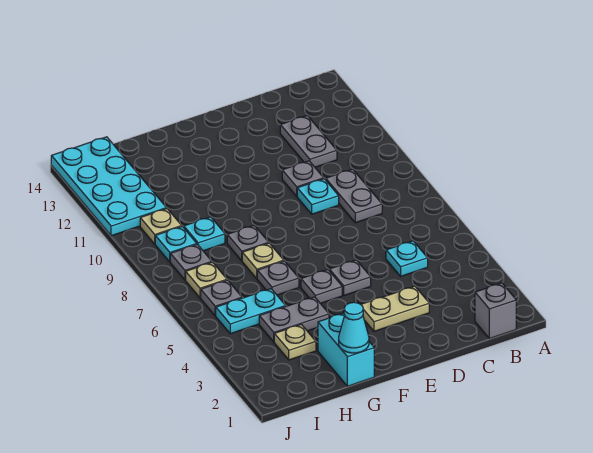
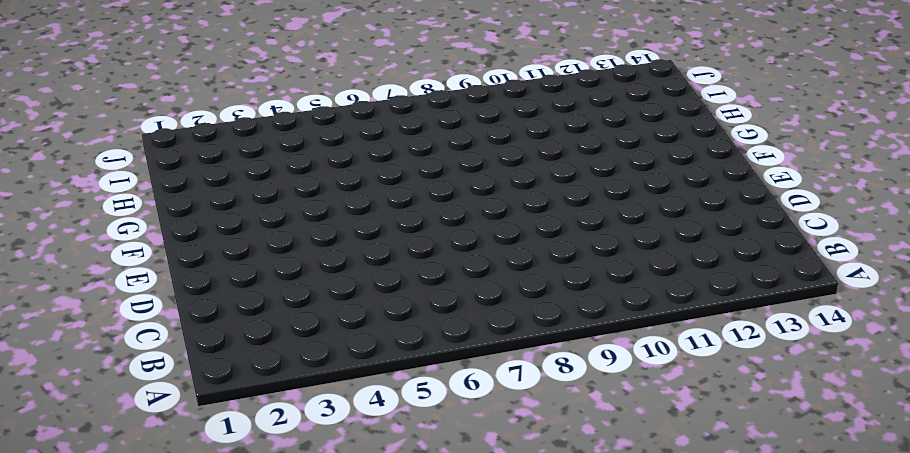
none -> grey brick B1 level 1
none -> cyan plate C5 level 1
none -> grey plate C8:C9 level 1

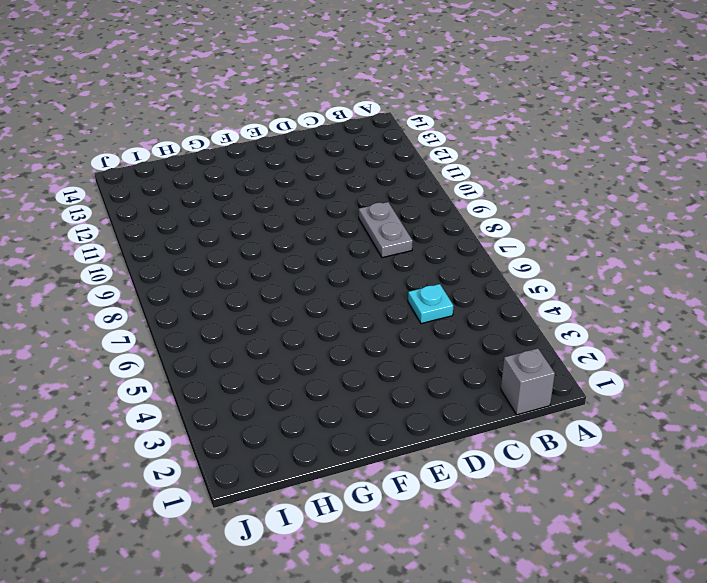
none -> grey plate C11:C12 level 1
none -> tan plate D3:E3 level 1
none -> cyan plate D9 level 1

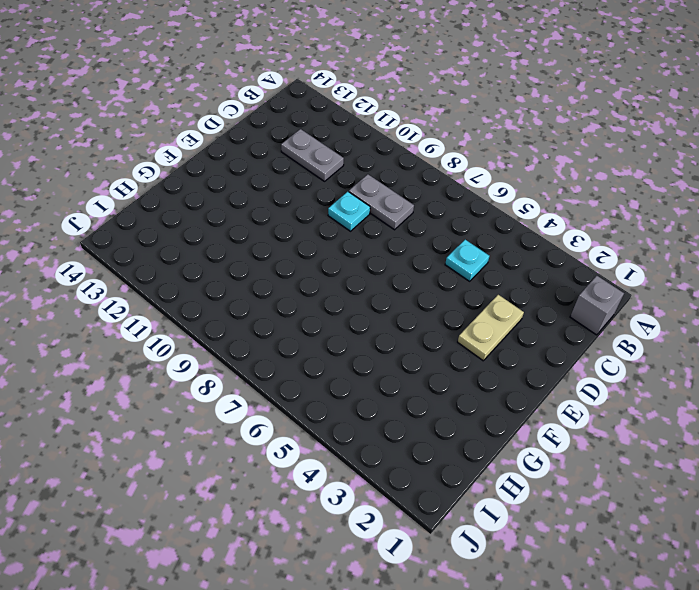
none -> grey plate D10 level 1
none -> grey plate E5 level 1
none -> grey plate F5 level 1

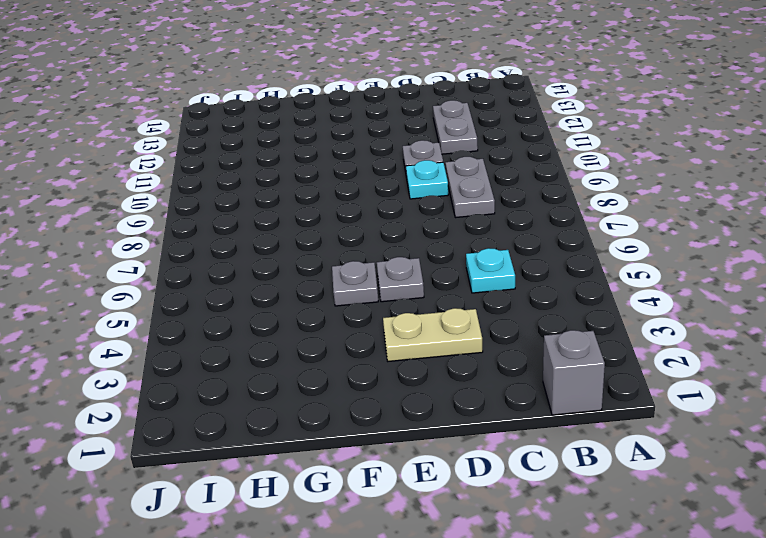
none -> cyan brick G1:G2 level 1
none -> grey plate G4:H4 level 1
none -> grey plate G6 level 1

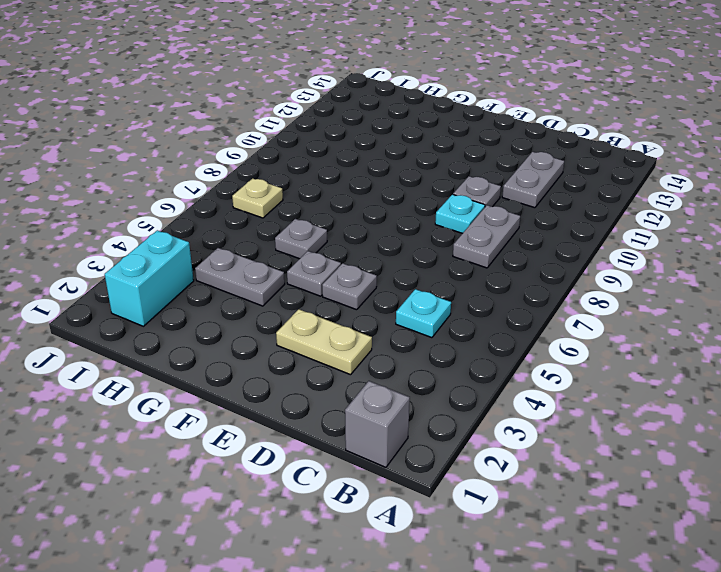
cyan brick I2:I3 level 1 -> cyan brick G1:G2 level 1
none -> tan plate G7 level 1
none -> grey plate G8 level 1
none -> tan plate H3 level 1

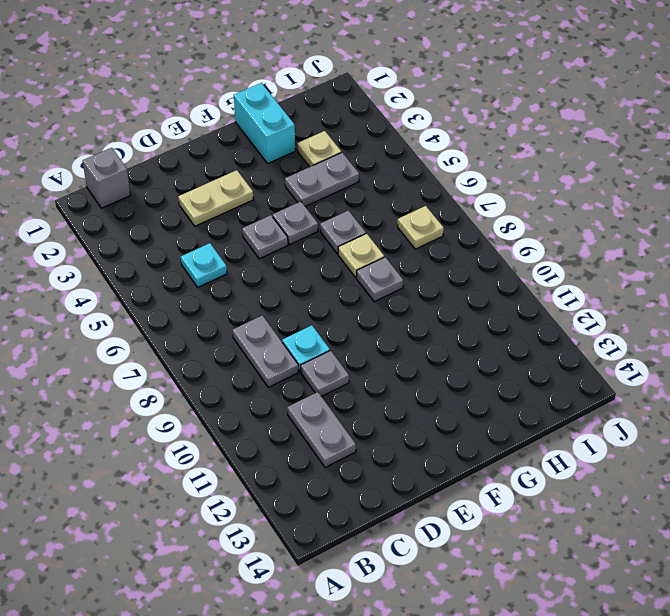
none -> cyan plate H5:I5 level 1
none -> cyan plate H9 level 1
none -> grey plate I6 level 1

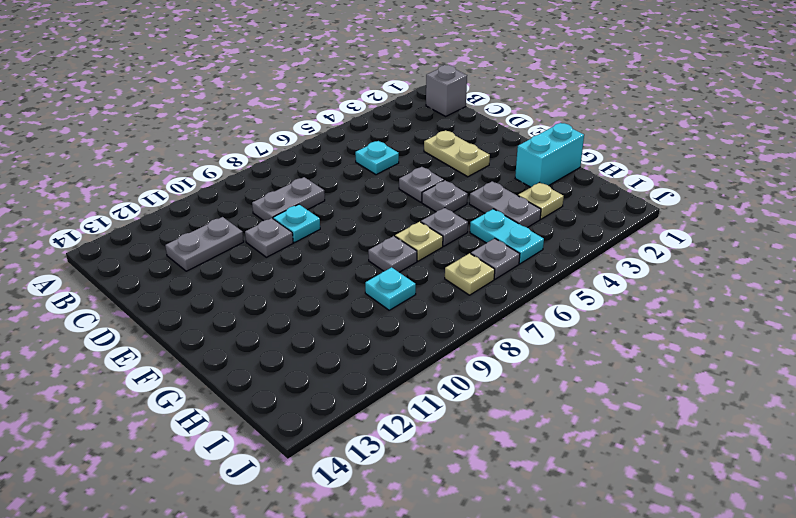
none -> grey plate I8 level 1
none -> cyan plate I9 level 1
none -> tan plate I10 level 1

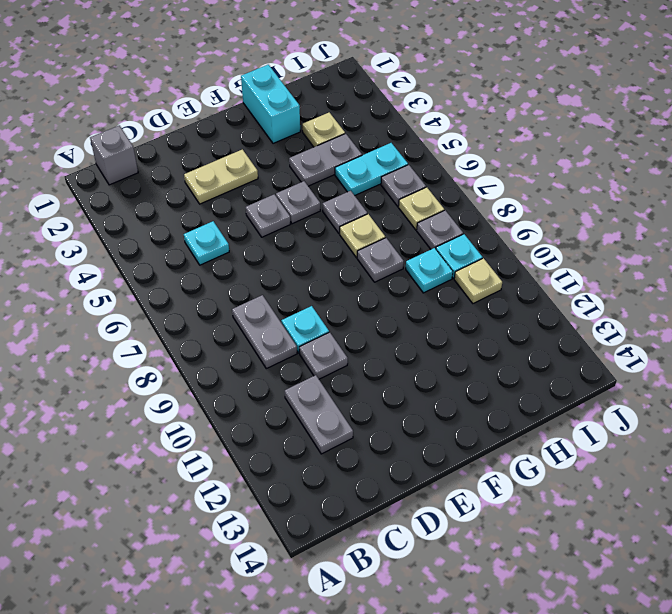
none -> cyan plate I11:J14 level 1
none -> cyan cone G1 level 2

